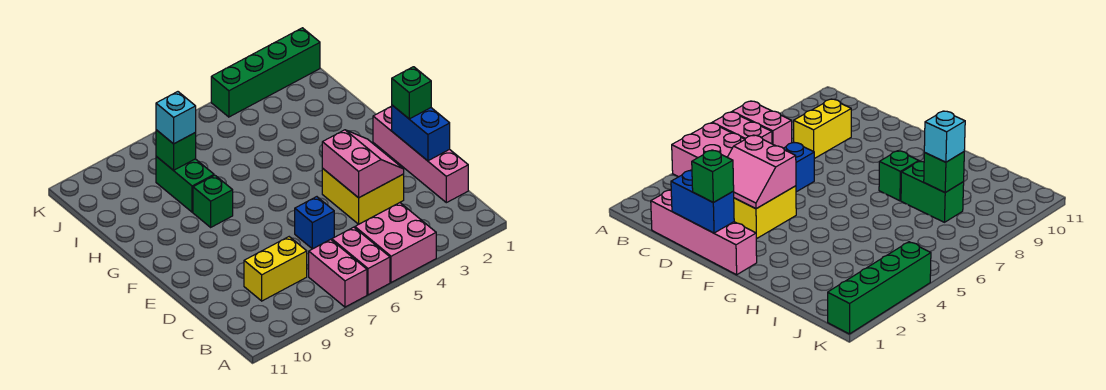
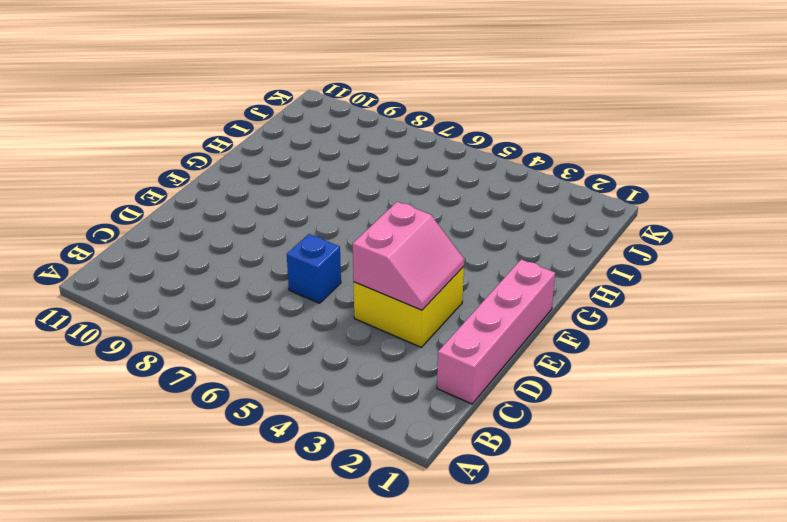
none -> pink brick A4:B5 level 1
none -> pink brick A6:B6 level 1
none -> pink brick A7:B7 level 1

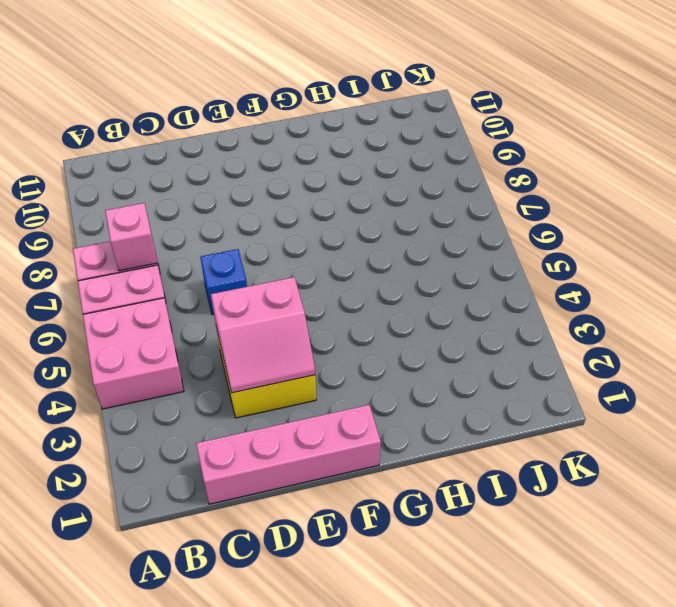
pink brick B7 level 2 -> none
none -> yellow brick C8:C9 level 1
none -> green brick G8 level 1
none -> green brick H8:I8 level 1

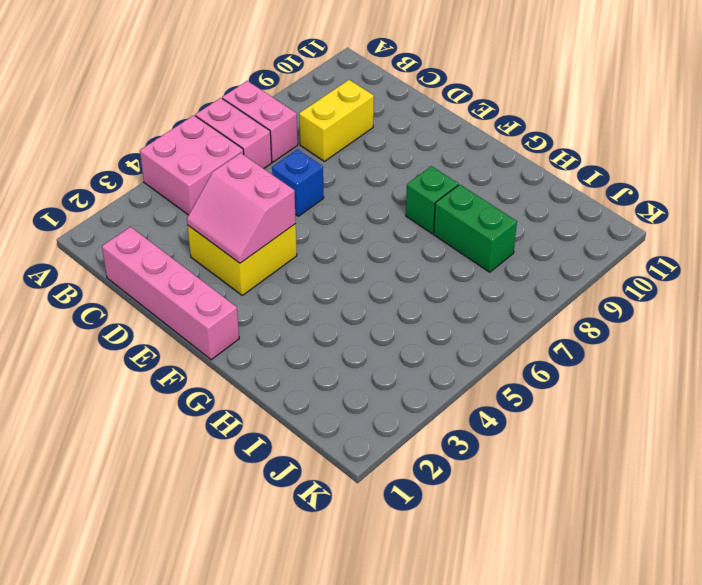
none -> green brick K1:K4 level 1
none -> blue brick D1:E1 level 2
none -> green brick I8 level 2

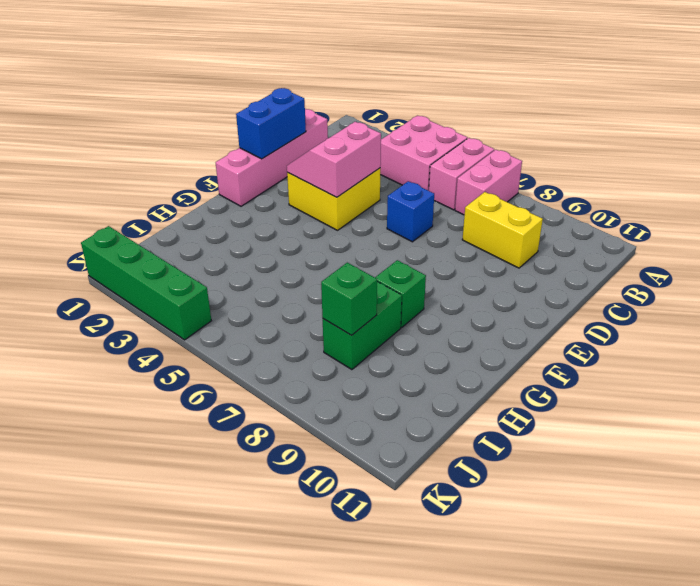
none -> green brick E1 level 3
none -> cyan brick I8 level 3

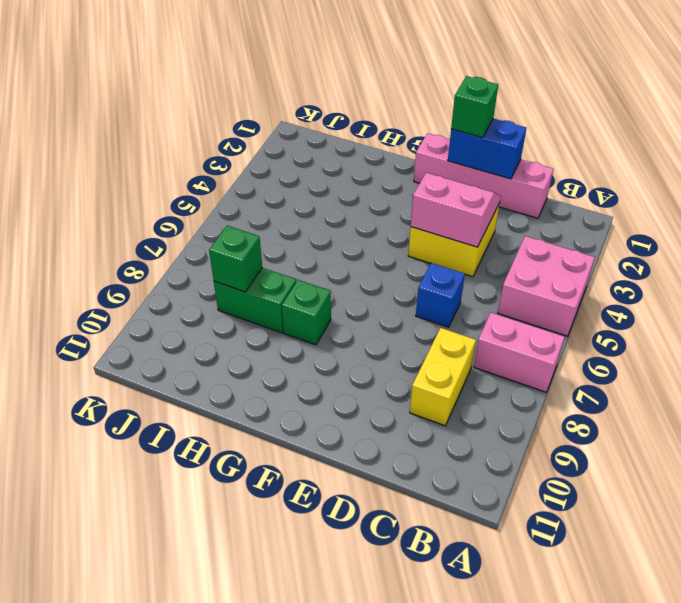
none -> pink brick A6:B6 level 1
none -> green brick K1:K4 level 1
none -> cyan brick I8 level 3

